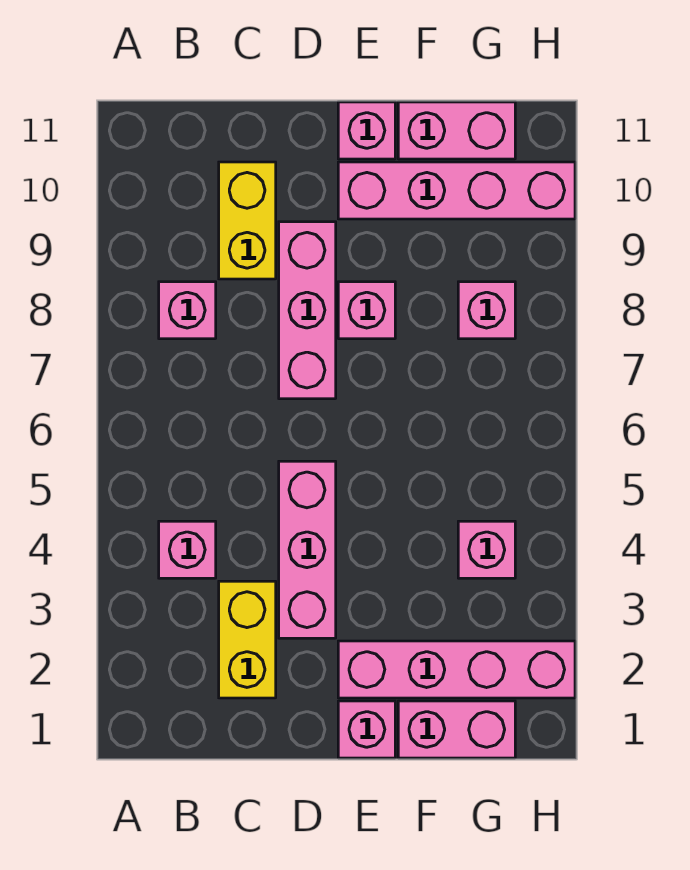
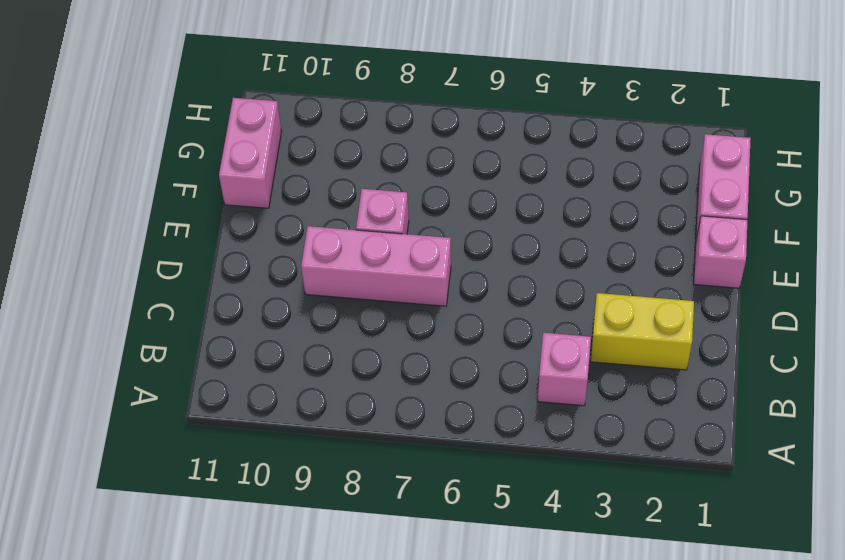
none -> pink brick B8 level 1
none -> yellow brick C9:C10 level 1
none -> pink brick D3:D5 level 1

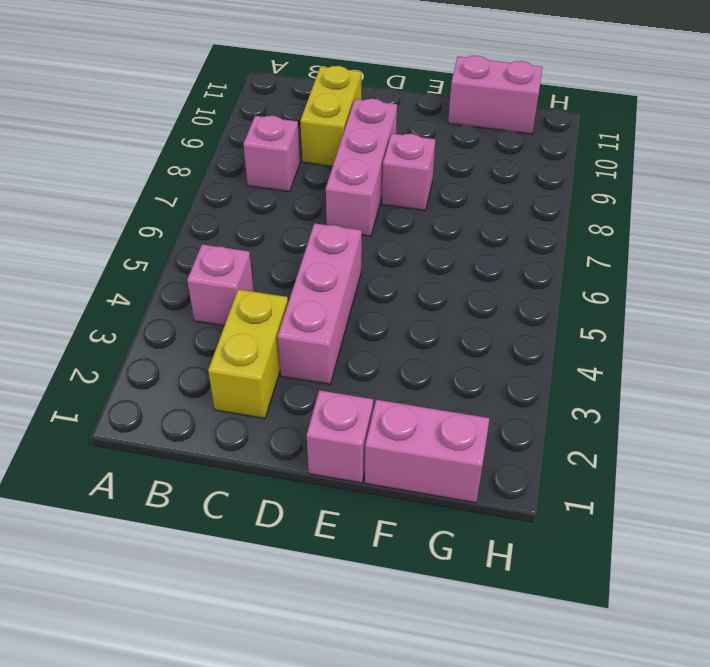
none -> pink brick E2:H2 level 1
none -> pink brick E10:H10 level 1
none -> pink brick E11 level 1

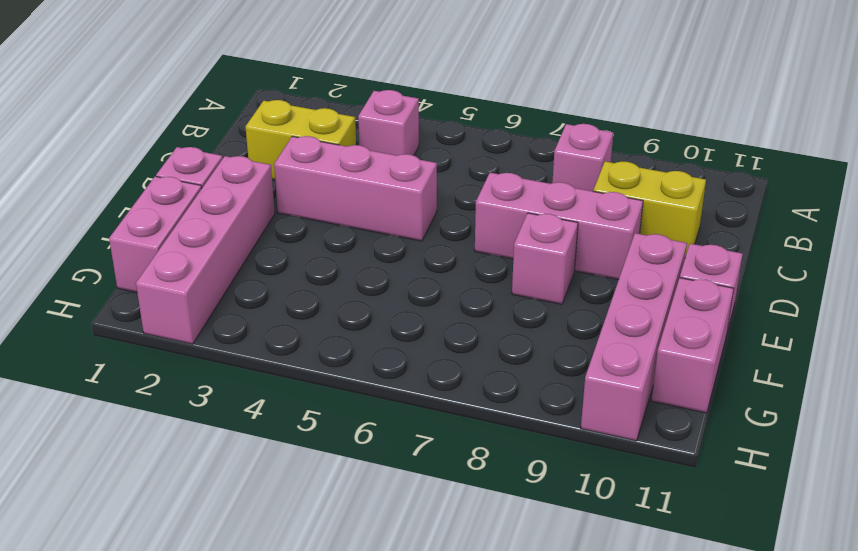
none -> pink brick G4 level 1
none -> pink brick G8 level 1

